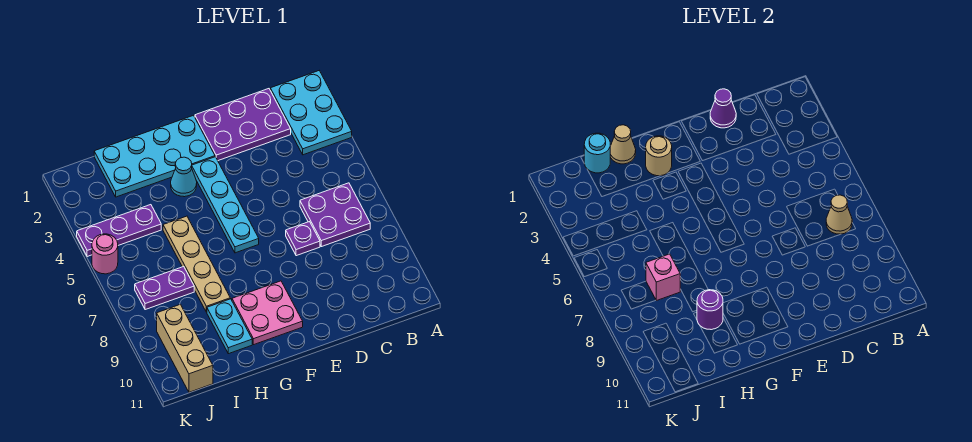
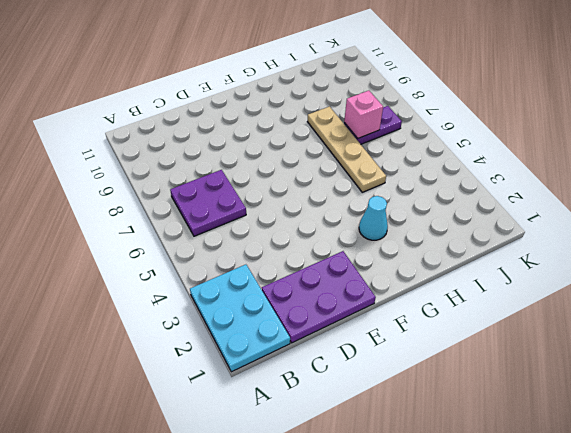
none -> purple plate D7 level 1
none -> cyan plate F1:I2 level 1
none -> cyan plate F3:F6 level 1

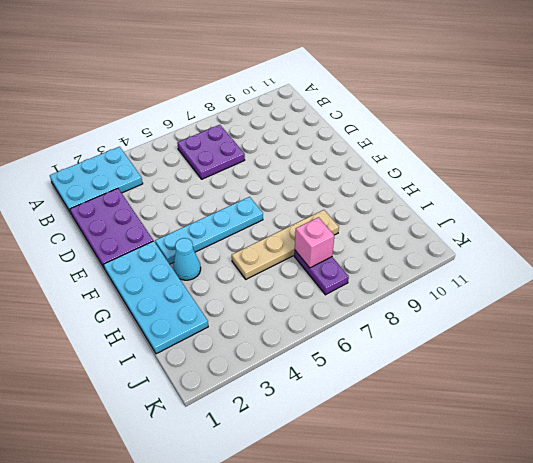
none -> purple plate D7 level 1
none -> pink plate F9:G10 level 1
none -> cyan plate H9:H10 level 1

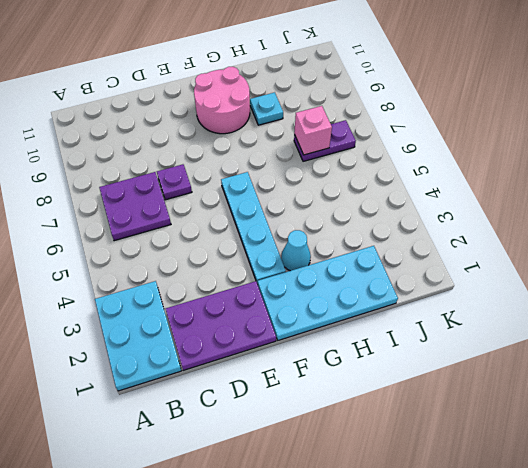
pink round brick F9:G10 level 1 -> pink plate F9:G10 level 1
cyan plate H9 level 1 -> cyan plate H9:H10 level 1
none -> tan plate H5:H8 level 1
none -> purple plate I4:K4 level 1
none -> tan brick J9:J11 level 1

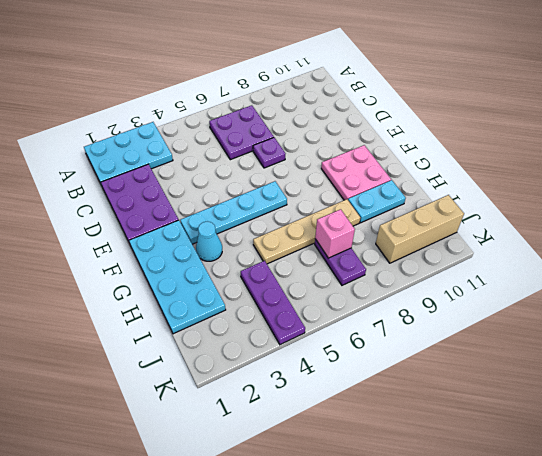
none -> pink round brick K5 level 1
none -> tan cone B7 level 2
none -> purple cone D1 level 2

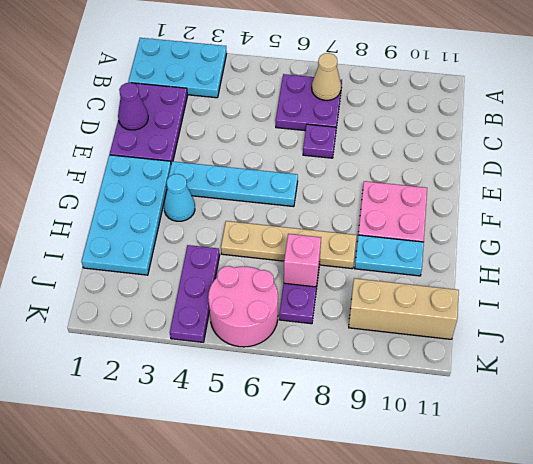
pink round brick J5:K6 level 1 -> pink round brick K5 level 1
none -> tan round brick G2 level 2
none -> tan cone H1 level 2
none -> purple round brick H9 level 2

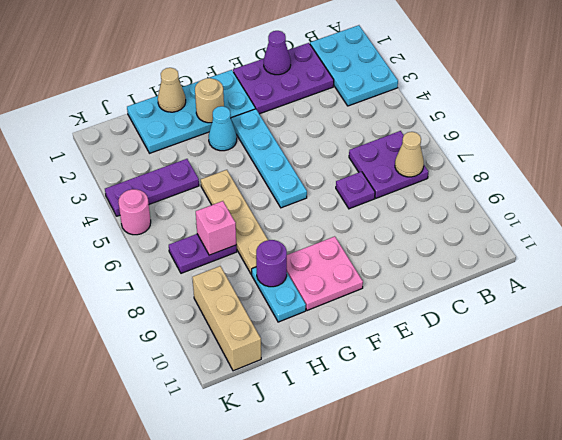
none -> cyan round brick I1 level 2

